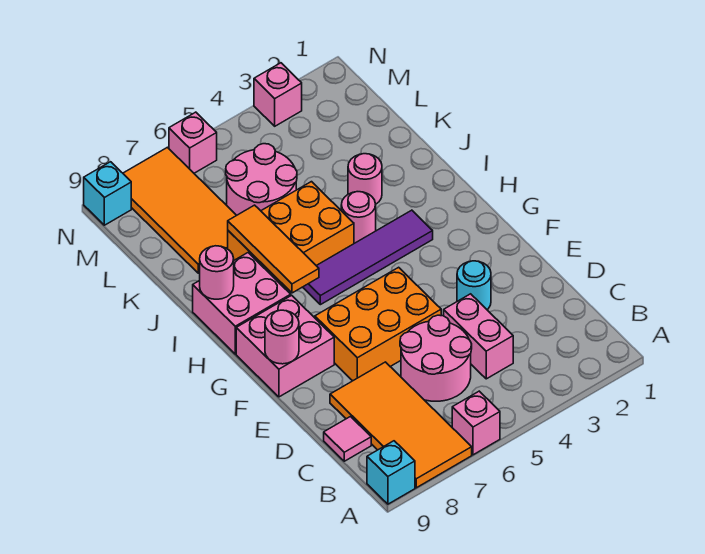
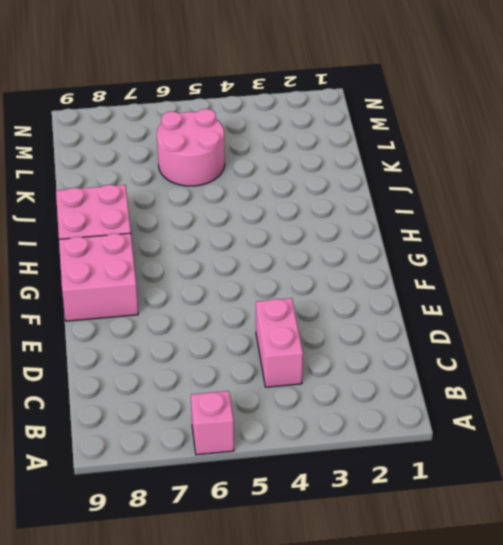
none -> orange tile A7:D8 level 1
none -> cyan brick A9 level 1
none -> pink round brick C5:D6 level 1

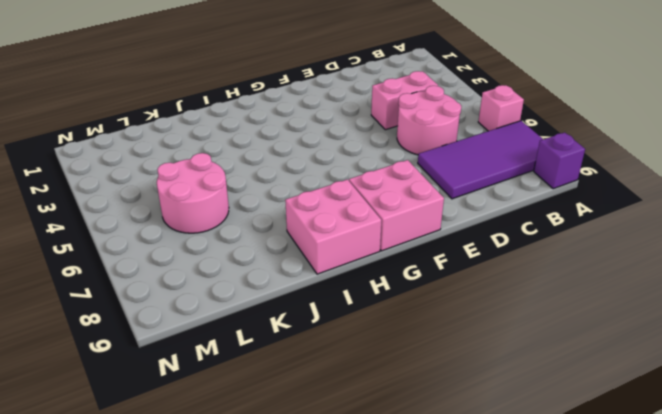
purple tile A7:D8 level 1 -> orange tile A7:D8 level 1
purple brick A9 level 1 -> cyan brick A9 level 1
none -> pink tile C9 level 1
none -> cyan round brick E3 level 1
none -> orange brick E5:F7 level 1

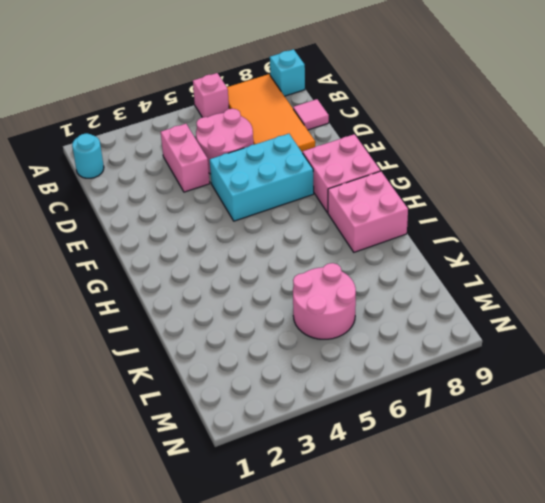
cyan round brick B1 level 1 -> cyan round brick E3 level 1
cyan brick E5:F7 level 1 -> orange brick E5:F7 level 1
none -> purple tile H3:H6 level 1
none -> pink round brick I4 level 1
none -> orange brick I5:J7 level 1

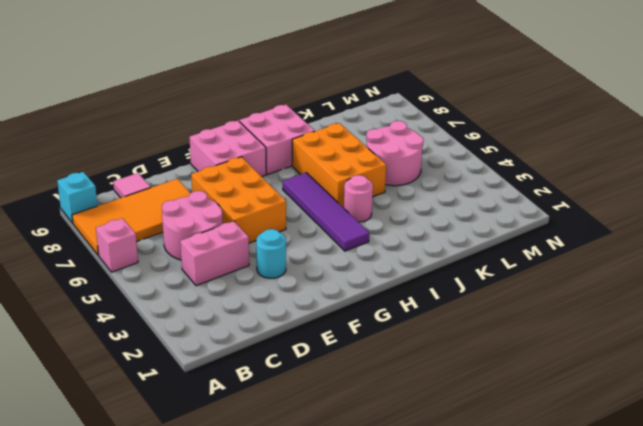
none -> pink round brick J3 level 1
none -> orange tile K7:N8 level 1
none -> pink brick N3 level 1

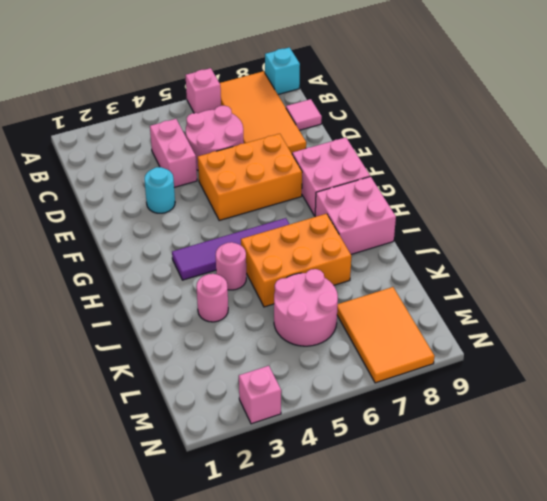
orange tile L7:N8 level 1 -> orange tile K7:N8 level 1
none -> pink brick N6 level 1
none -> cyan brick N9 level 1
none -> pink round brick F9 level 2

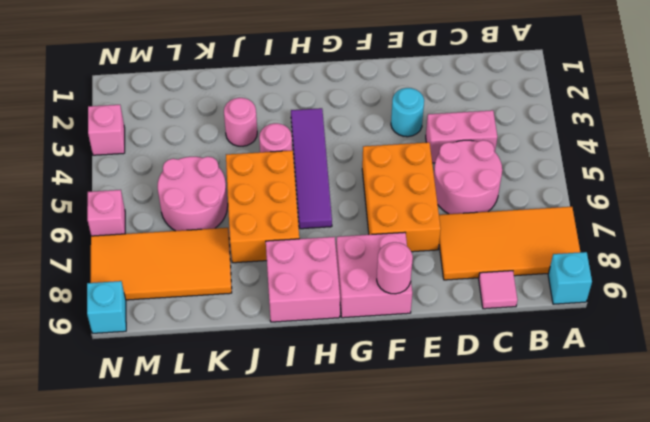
none -> pink brick A6 level 1
none -> orange tile H7:J7 level 2
none -> pink round brick I9 level 2

